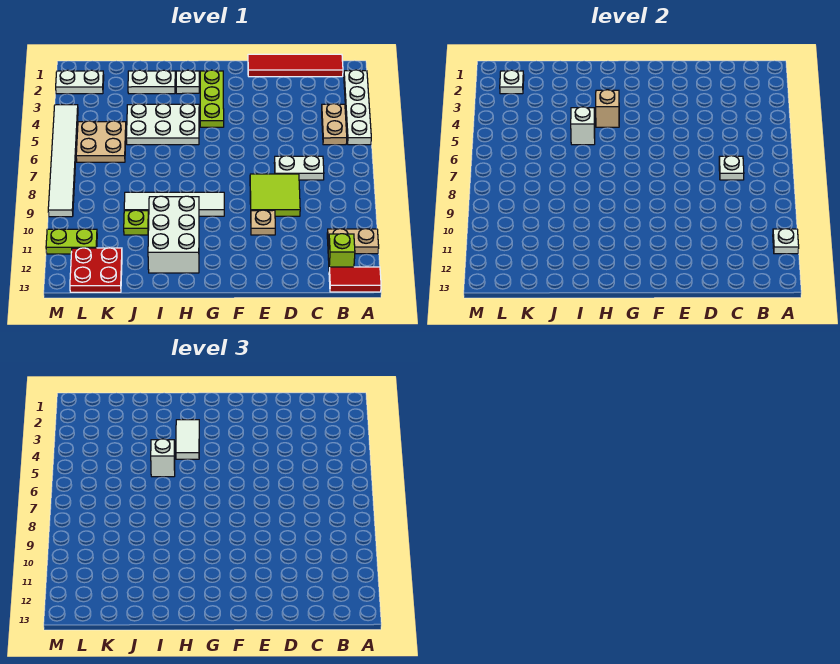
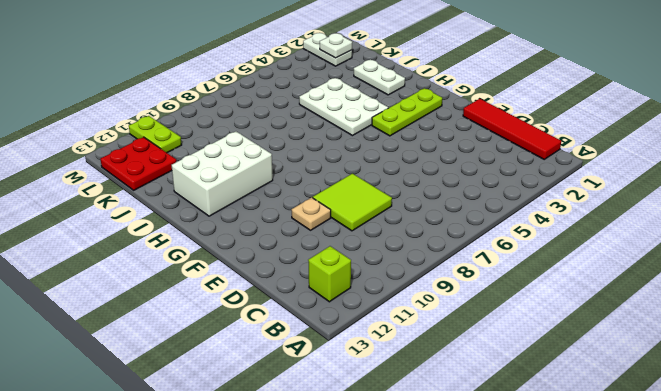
none -> white plate A2:A5 level 1
none -> tan plate A11:B11 level 1
none -> red tile A13:B13 level 1

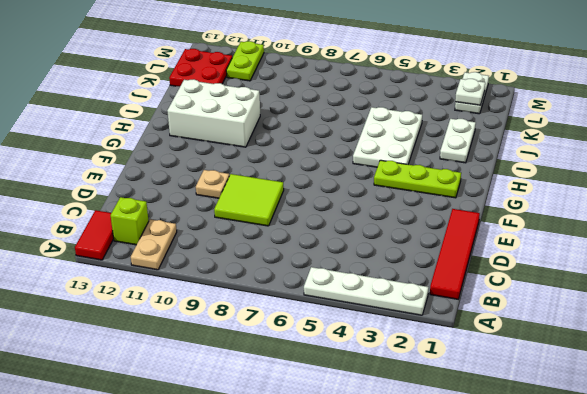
none -> tan plate B4:B5 level 1
none -> white plate C7:D7 level 1
none -> white tile G9:J9 level 1

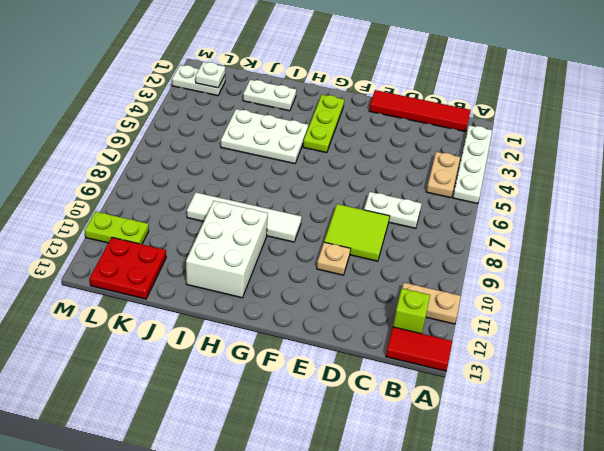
none -> white plate H2 level 1
none -> lime plate J10 level 1
none -> tan plate K5:L6 level 1

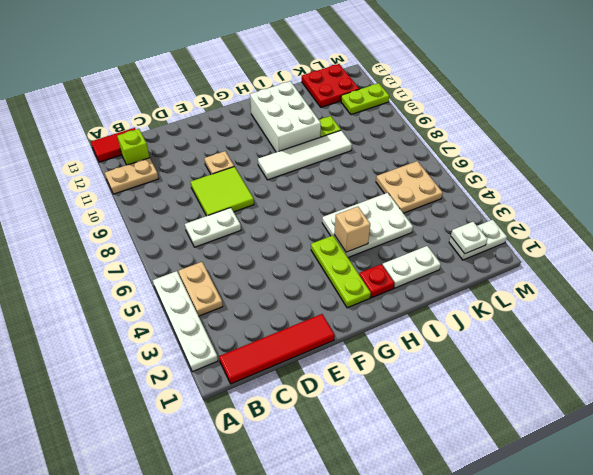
red plate H2 level 1 -> white plate H2 level 1
none -> white tile M4:M9 level 1
none -> white plate A11 level 2
none -> white plate C7 level 2

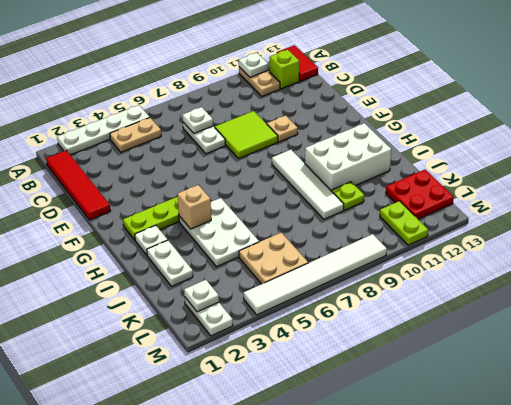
none -> white brick I5 level 2
none -> white tile H3:H4 level 3
none -> white brick I5 level 3

